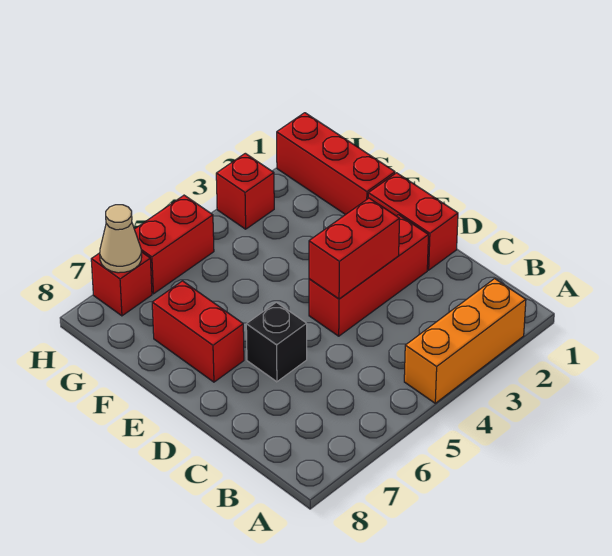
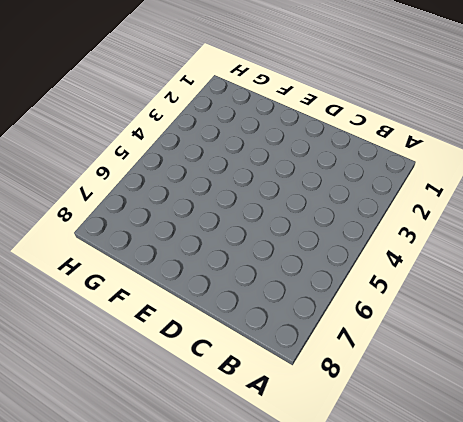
none -> orange brick A2:A4 level 1
none -> red brick D1:E1 level 1

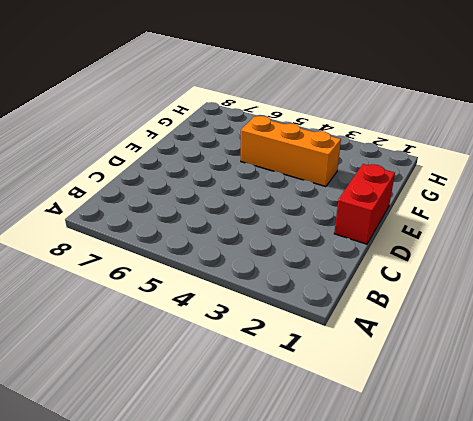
orange brick F3:F5 level 1 -> orange brick A2:A4 level 1
none -> red brick D2:D4 level 1
none -> black brick D6 level 1

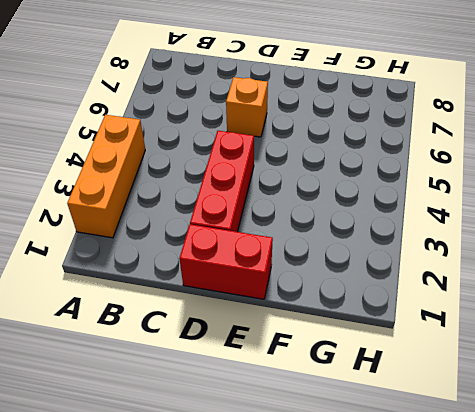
orange brick D6 level 1 -> black brick D6 level 1
none -> red brick E7:F7 level 1
none -> red brick F1:H1 level 1

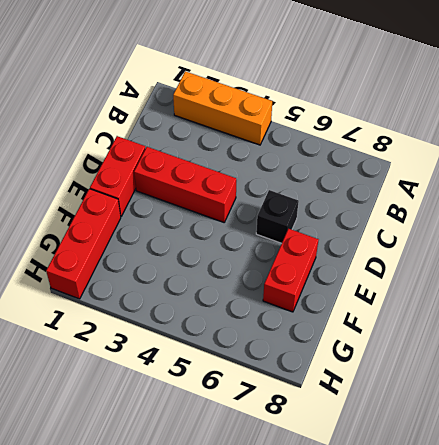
none -> red brick H3 level 1
none -> red brick H5:H6 level 1

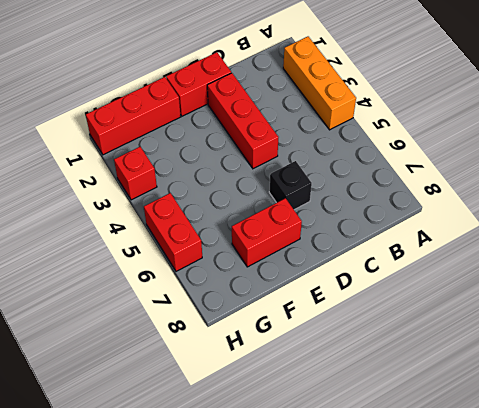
none -> red brick H7 level 1
none -> red brick D3:D4 level 2

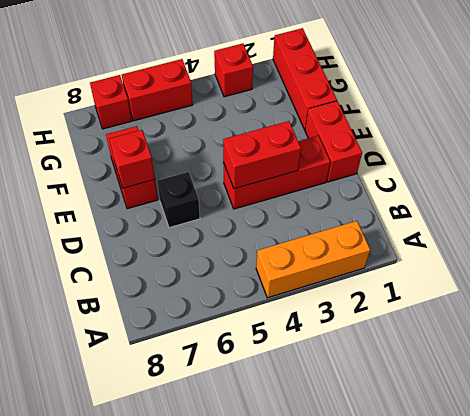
red brick E7 level 2 -> none
none -> tan cone H7 level 2

